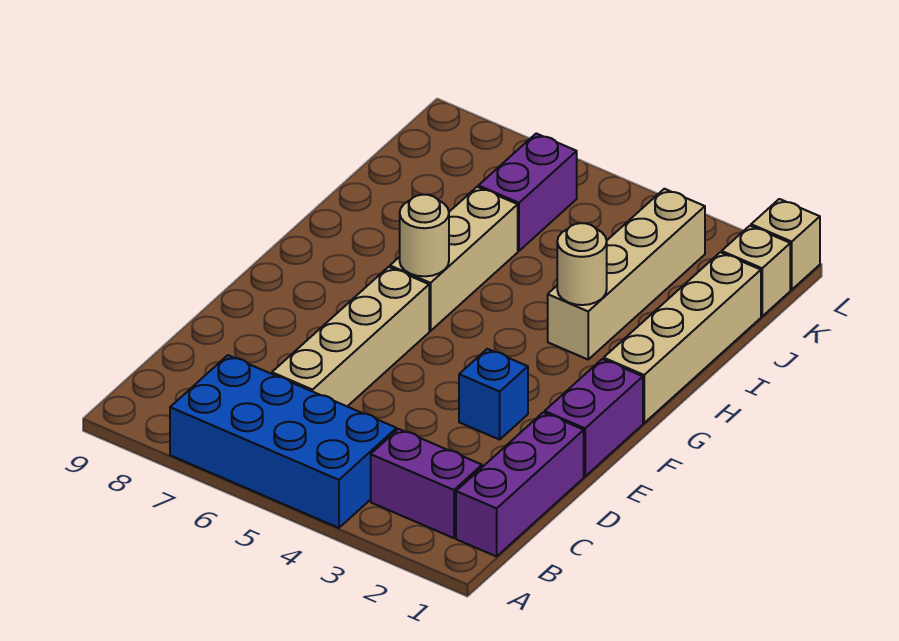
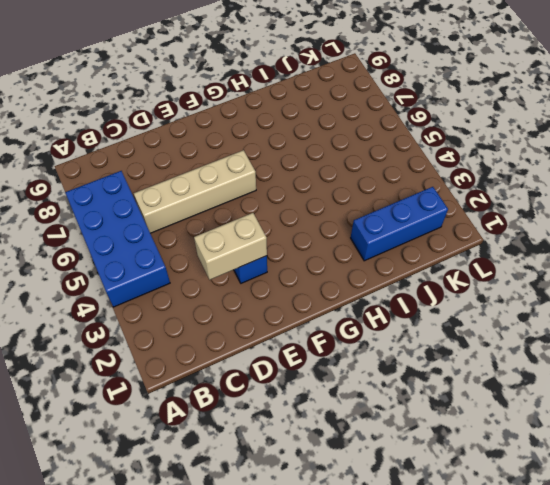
tan brick D3:E3 level 2 -> none
blue brick I2:K2 level 1 -> none
none -> purple brick B1:D1 level 1
none -> purple brick B2:B3 level 1
none -> purple brick E1:F1 level 1

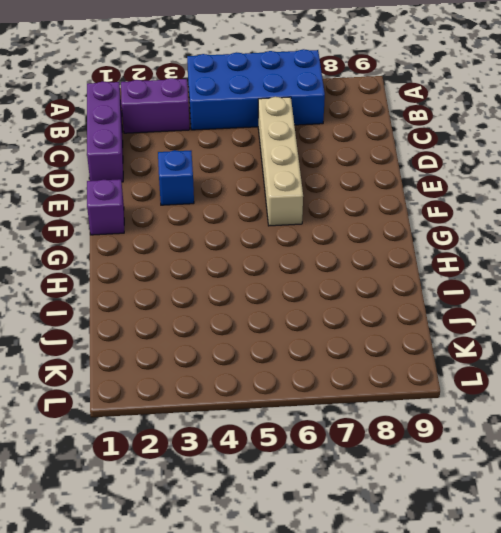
purple brick F1 level 1 -> purple brick E1:F1 level 1
none -> tan brick G1:J1 level 1
none -> tan brick G6:I6 level 1
none -> tan brick H3:K3 level 1

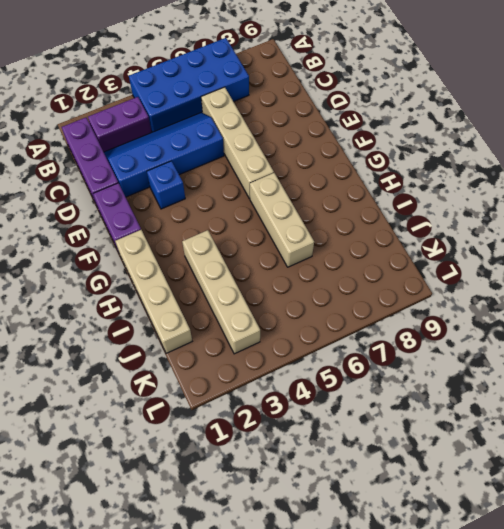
blue slope C2:D5 level 1 top D -> none
none -> purple brick J6:K6 level 1
none -> tan brick K1 level 1
none -> tan brick L1 level 1

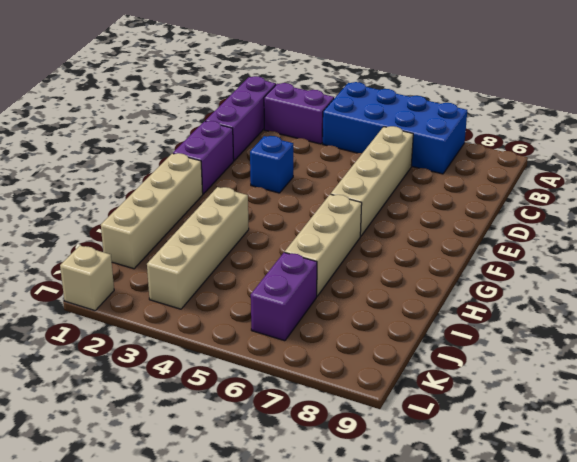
none -> tan brick K1 level 1
none -> tan round brick G6 level 2
none -> tan round brick H3 level 2

